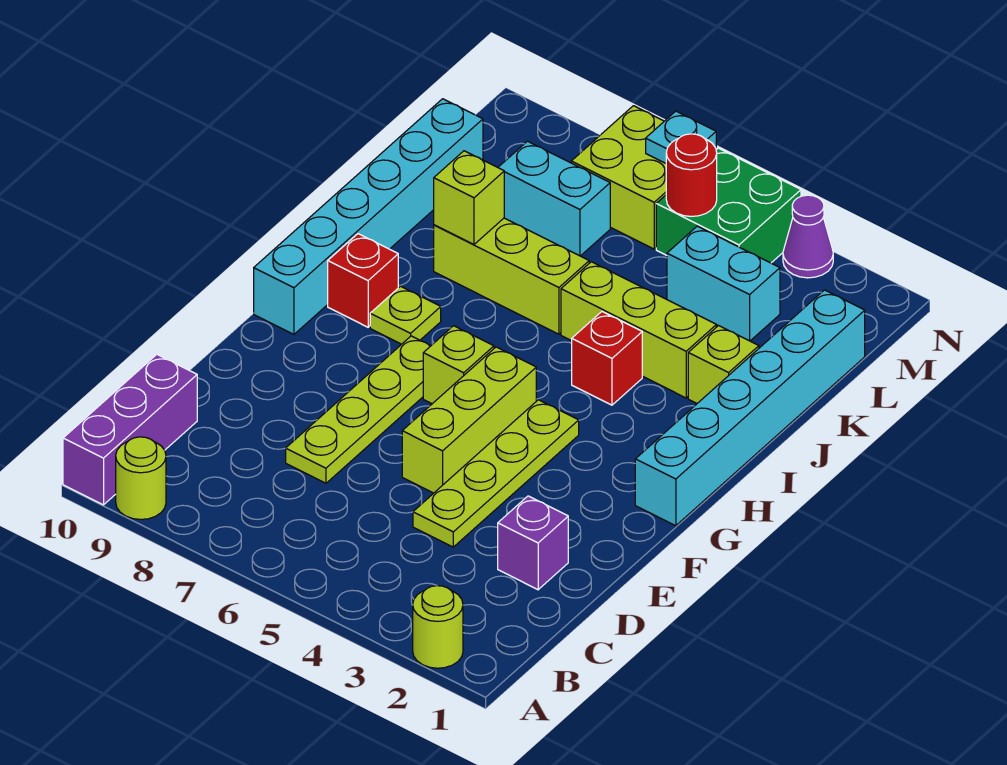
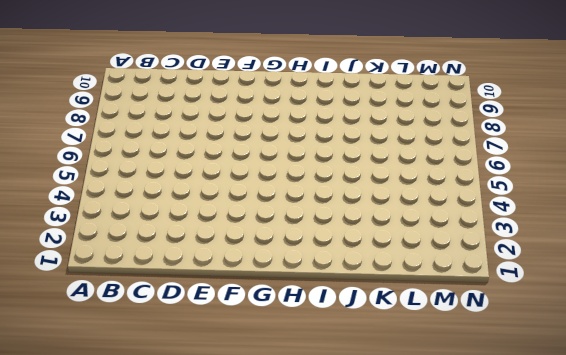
none -> lime round brick A2 level 1
none -> lime round brick A9 level 1
none -> purple brick A10:C10 level 1

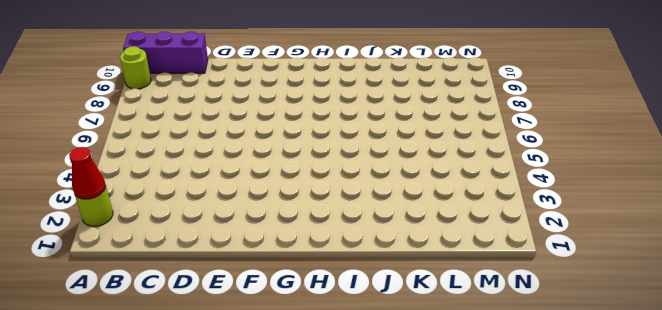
red cone A2 level 2 -> none
none -> purple brick D2 level 1
none -> lime plate D4:G4 level 1
none -> lime plate D7:G7 level 1

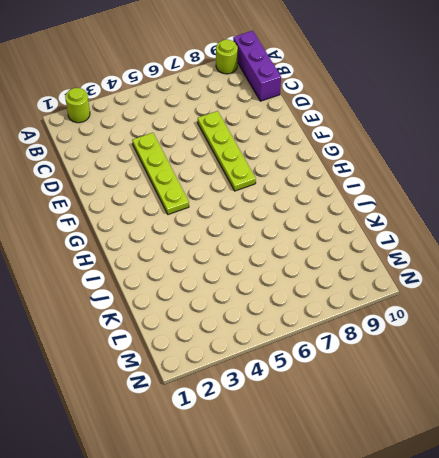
none -> purple brick D2 level 1
none -> lime brick E5:G5 level 1
none -> cyan brick G1:L1 level 1

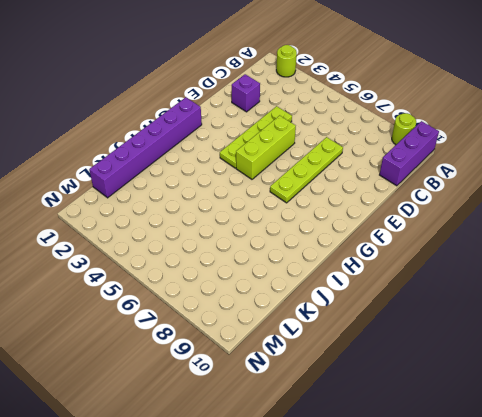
purple brick G1:L1 level 1 -> cyan brick G1:L1 level 1
none -> lime brick G6 level 1
none -> cyan brick G10:L10 level 1
none -> lime plate H8 level 1

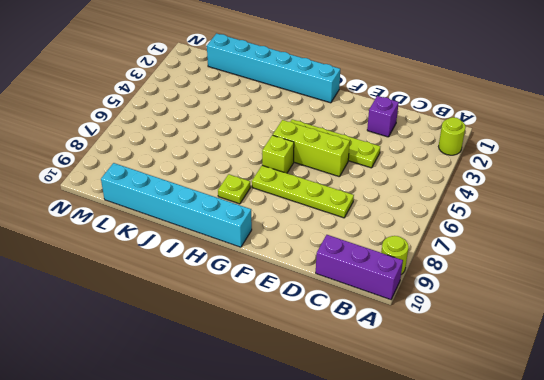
none -> red brick H9 level 1
none -> red brick I4 level 1
none -> lime brick J2 level 1

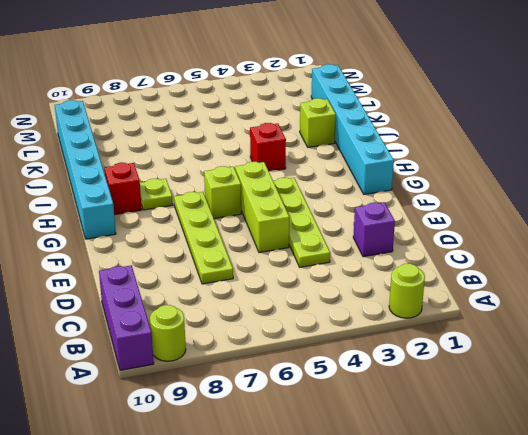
none -> lime brick J3:J5 level 1
none -> lime brick J6:J8 level 1
none -> cyan brick L3:L4 level 1

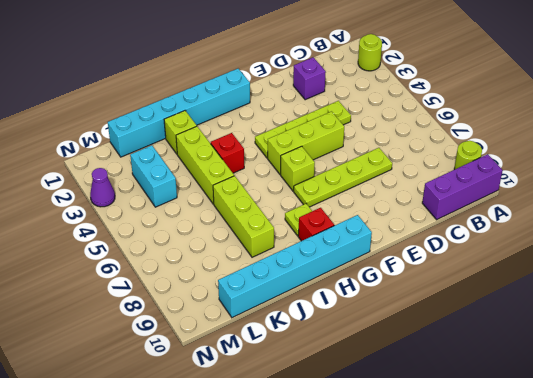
none -> cyan brick L7:L8 level 1
none -> green brick M4:N5 level 1
none -> lime brick M6:N7 level 1

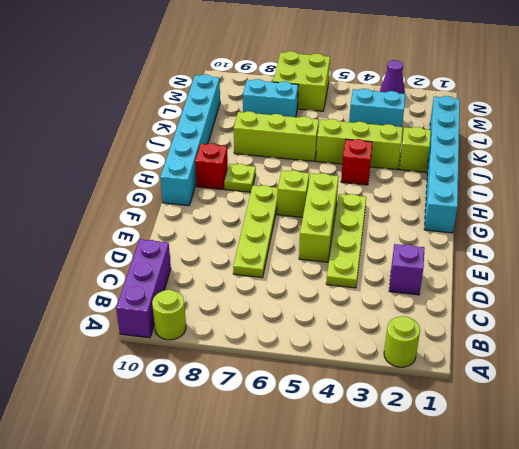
none -> green brick M4:N5 level 1
none -> lime brick J8 level 2
none -> red round brick M5 level 2

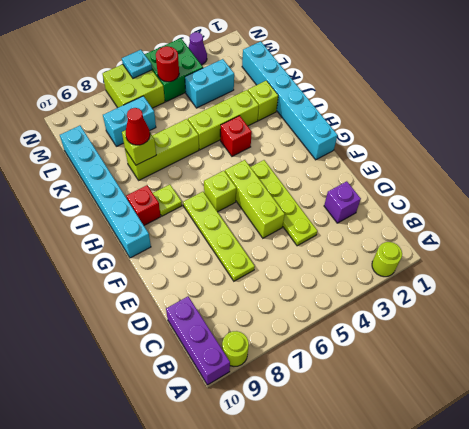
red cone J8 level 3 -> none

